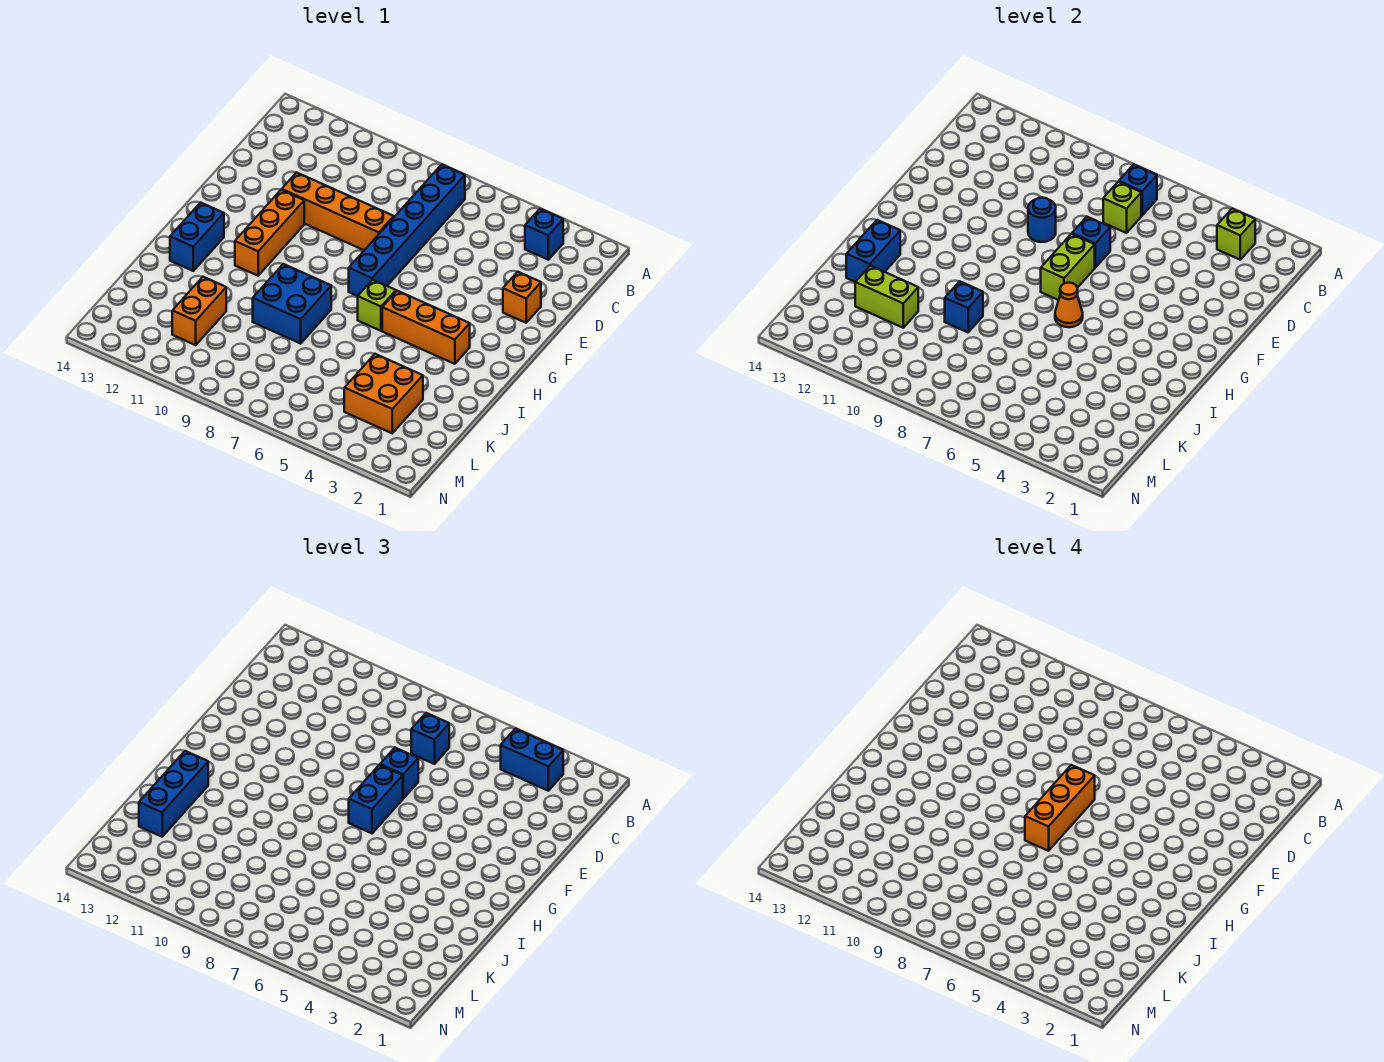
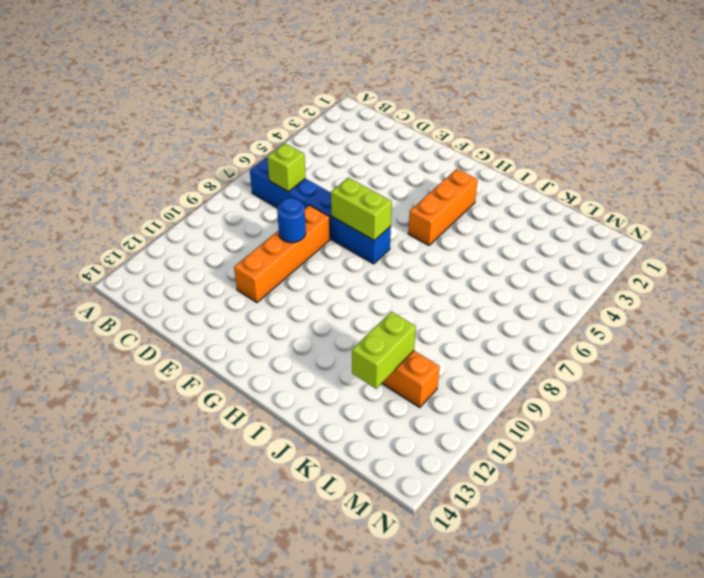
none -> blue brick B3 level 1
none -> orange brick E2 level 1
none -> orange brick F11:H11 level 1

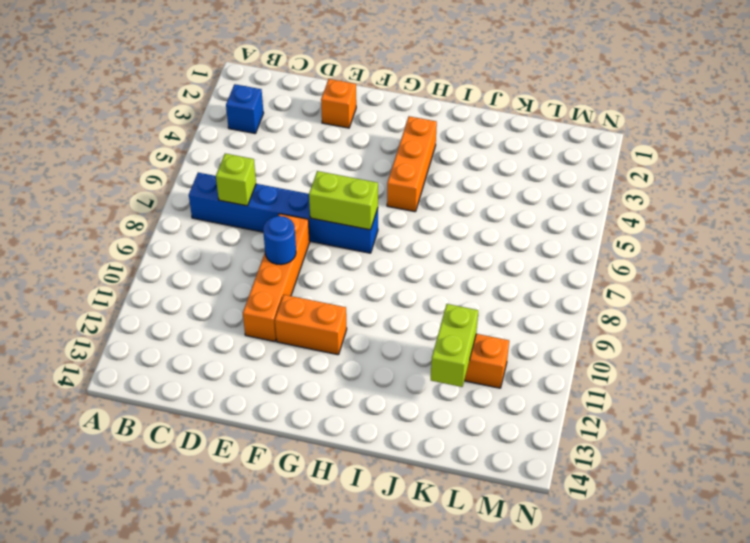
orange brick F11:G11 level 1 -> orange brick F11:H11 level 1
none -> lime brick H6 level 1
none -> blue brick H13:I13 level 1
none -> blue brick I8:J9 level 1

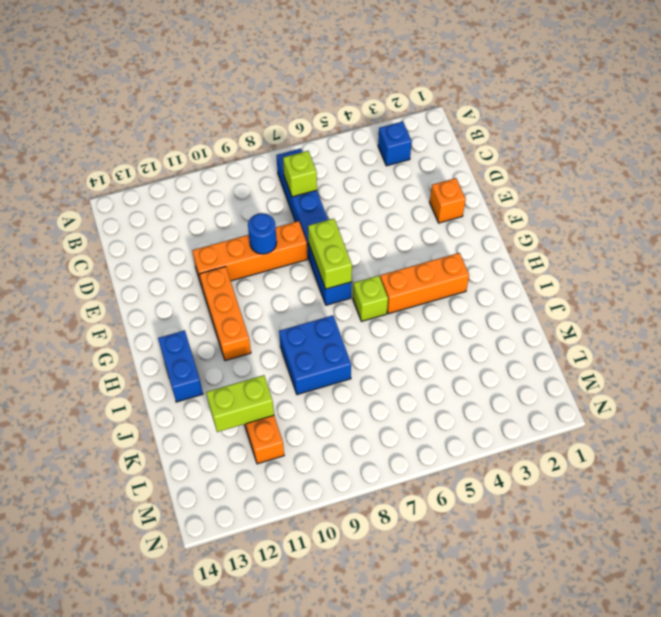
none -> orange brick K3:L4 level 1
none -> lime brick B3 level 2
none -> blue brick B7 level 2

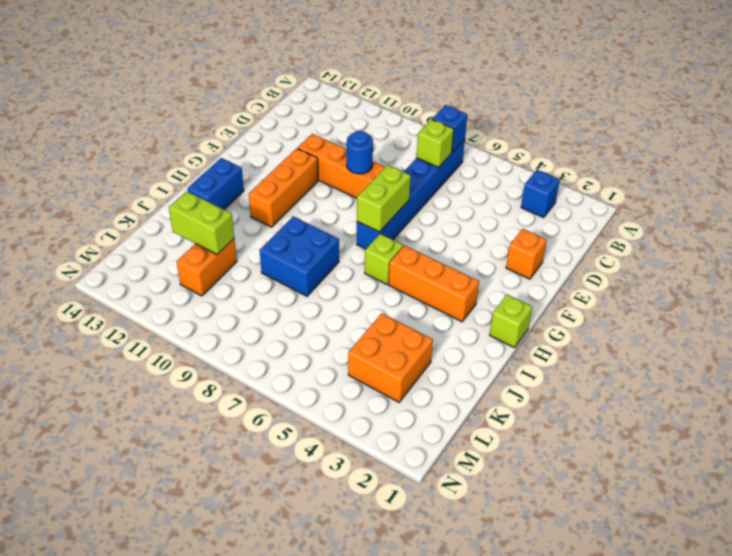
lime brick H1 level 1 -> lime brick B3 level 2
none -> blue brick E7 level 2
none -> orange cone H6 level 2
none -> blue brick I13:J13 level 2

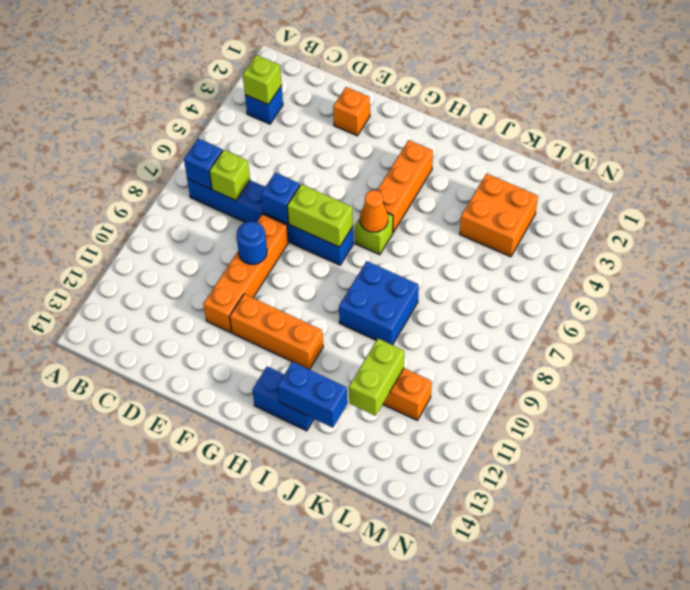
none -> blue brick J9 level 2
none -> blue brick B3:B4 level 3
none -> blue brick C7 level 3

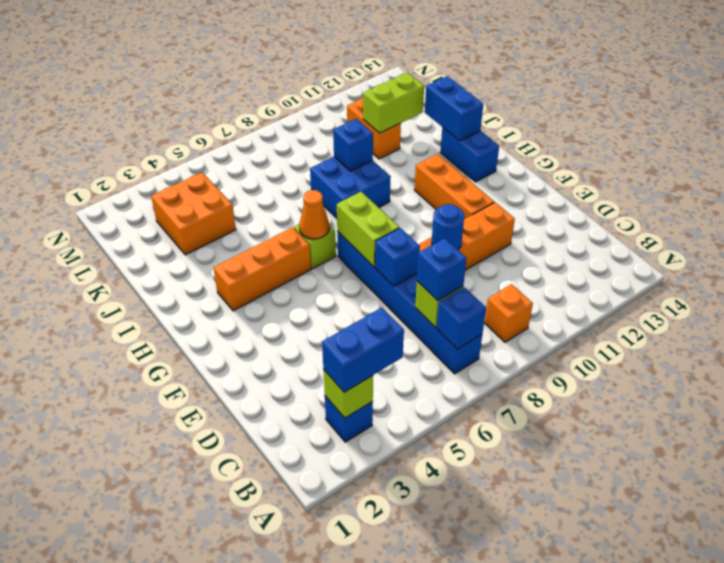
orange brick B9 level 1 -> orange brick E2 level 1
none -> blue brick E7 level 3
none -> blue brick F7:G7 level 3
none -> blue brick I13:K13 level 3

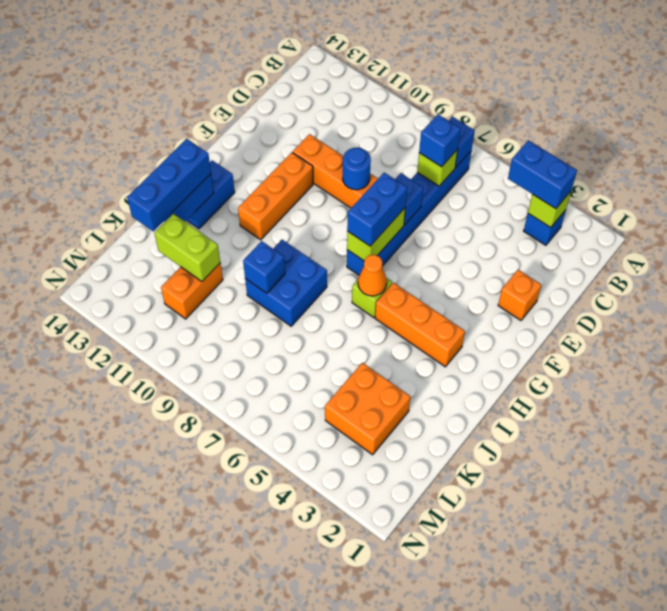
none -> blue brick E7 level 3
none -> orange brick F7:H7 level 4

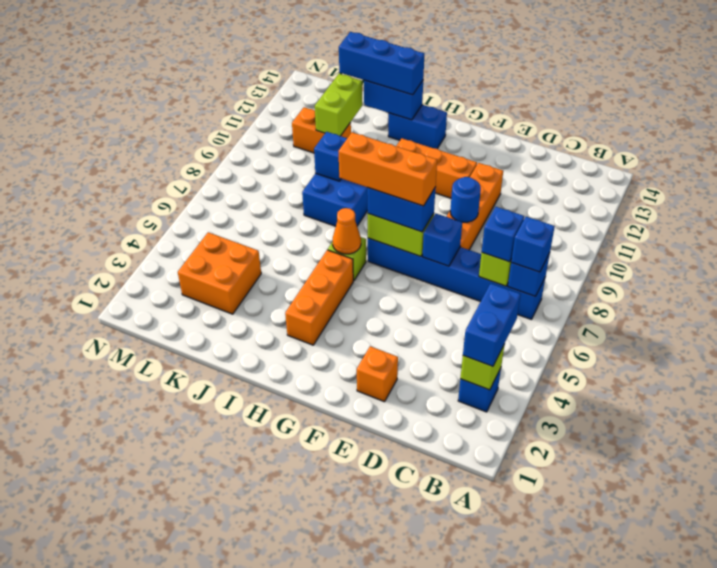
blue brick B7 level 3 -> blue brick E7 level 3

